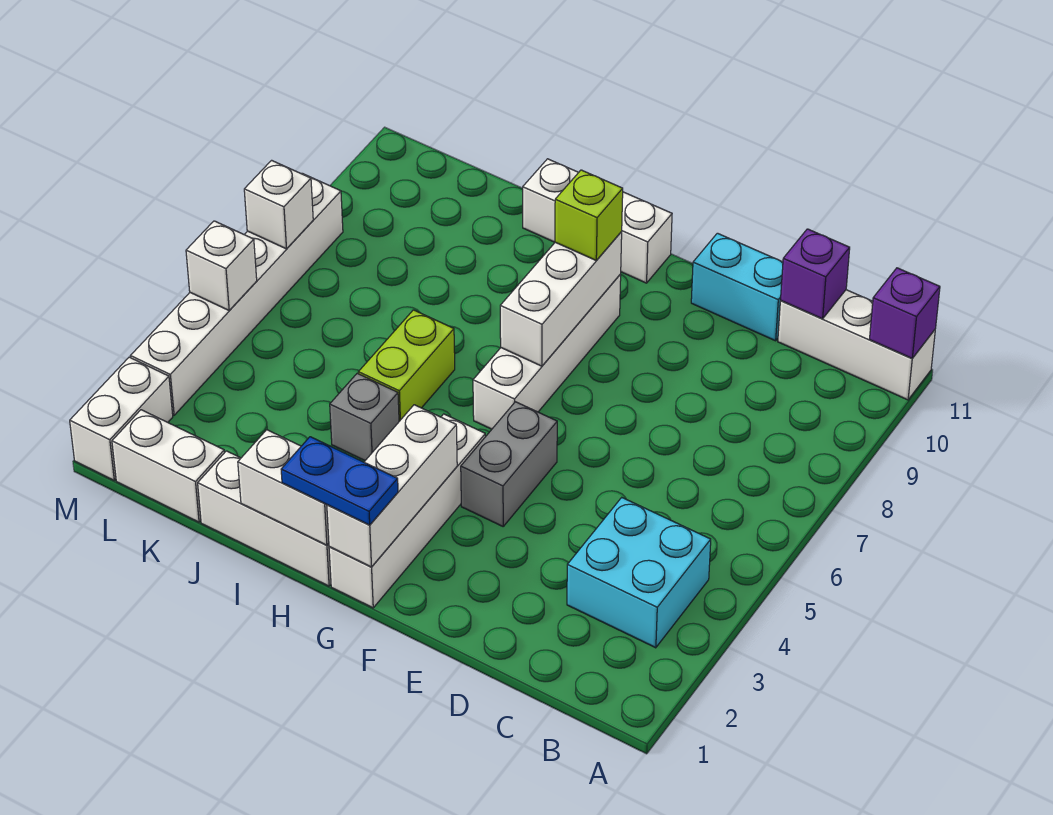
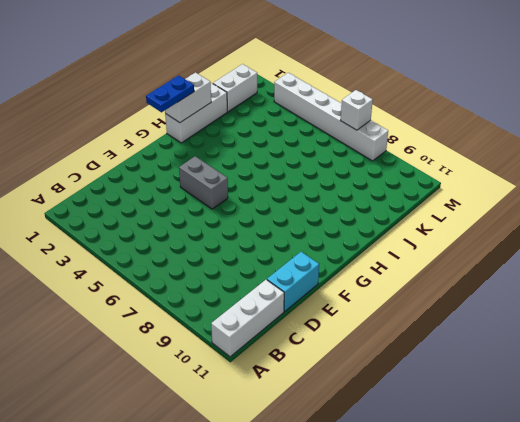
none -> cyan brick B3:C4 level 1
none -> white brick G1:G4 level 1
none -> white brick G6:G9 level 1

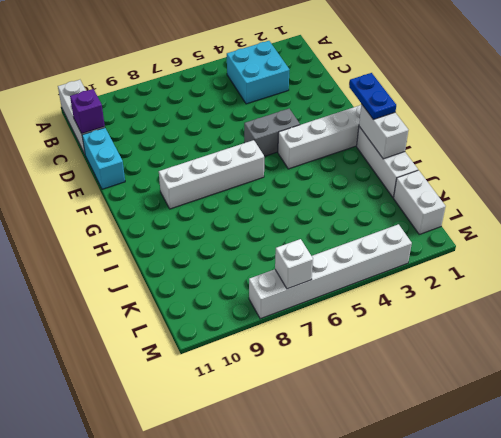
none -> white brick G11:I11 level 1
none -> grey brick I4 level 1
none -> lime brick I5:I6 level 1

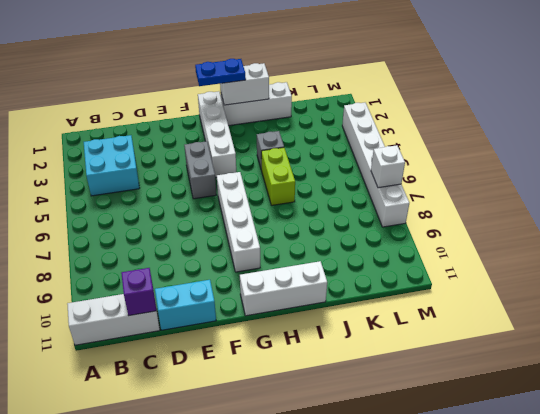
none -> white brick K1:L1 level 1
none -> white brick M1:M2 level 1
none -> purple brick A11 level 2

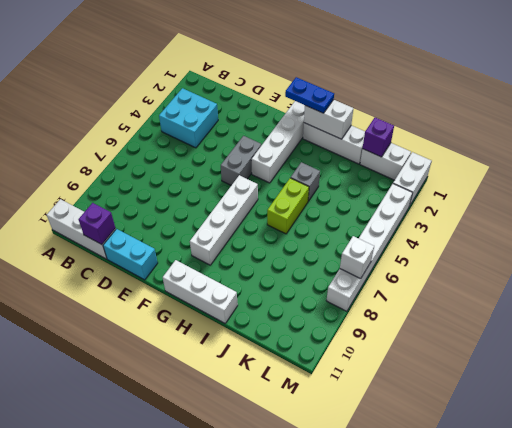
purple brick K1 level 2 -> purple brick A11 level 2
none -> white brick G1:G3 level 2
none -> white brick G7:G9 level 2
none -> white brick M5 level 2

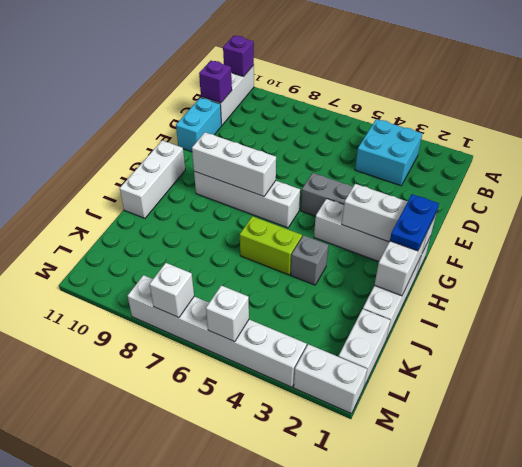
none -> lime brick G9 level 3

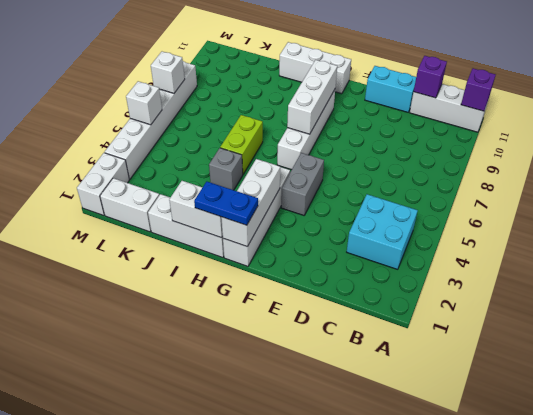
none -> lime brick G9 level 3

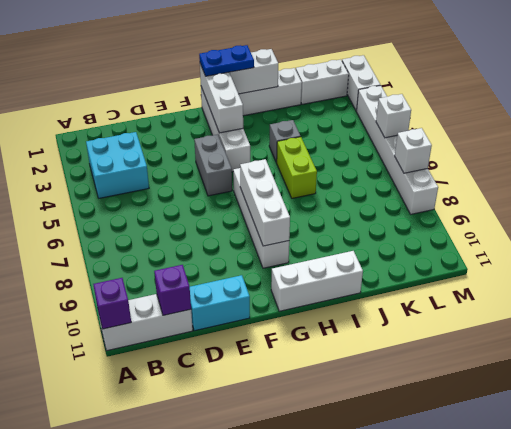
none -> lime brick G9 level 3

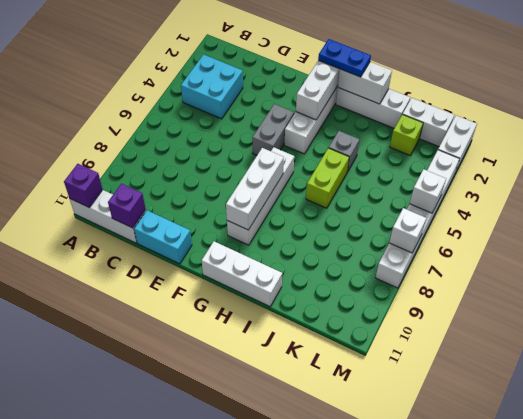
lime brick K2 level 1 -> lime brick G9 level 3

